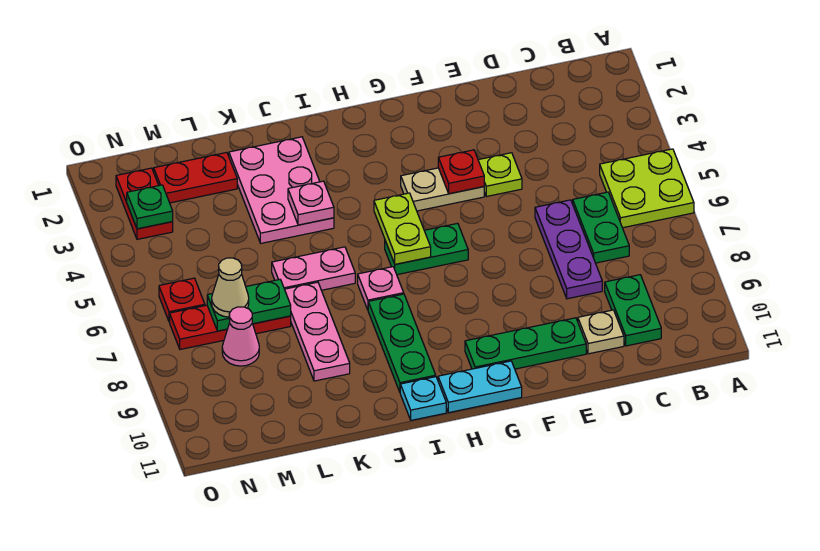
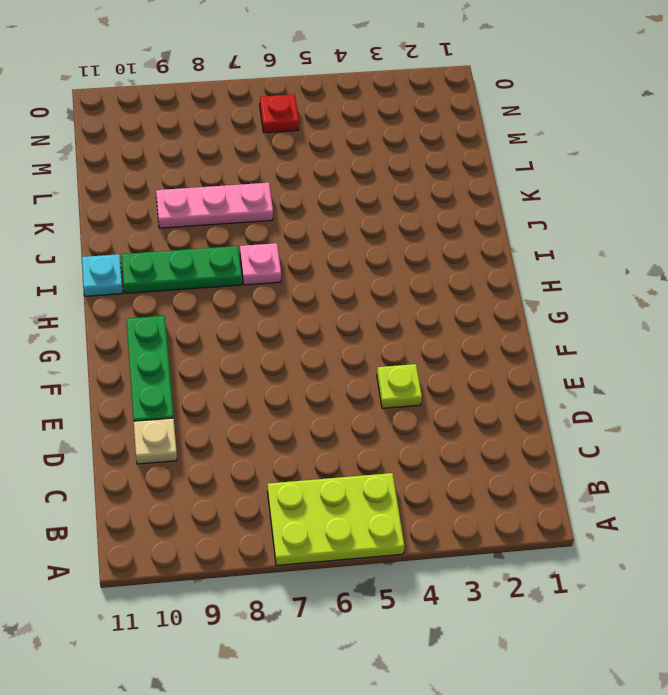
lime plate A5:B7 level 1 -> lime plate A5:B6 level 1
none -> green plate C6:C7 level 1
none -> green plate C9:C10 level 1
none -> purple plate D6:D8 level 1

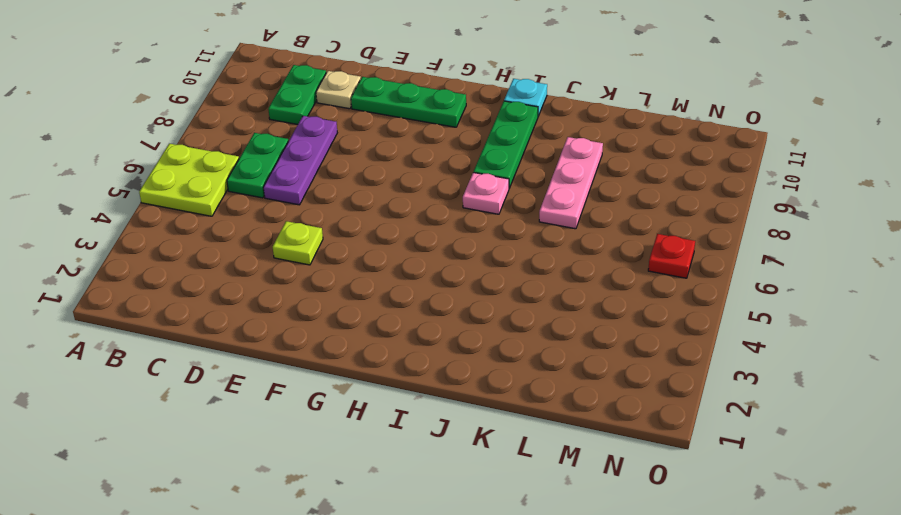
none -> tan plate F4:G4 level 1
none -> green plate G6:H6 level 1
none -> cyan plate G11:H11 level 1

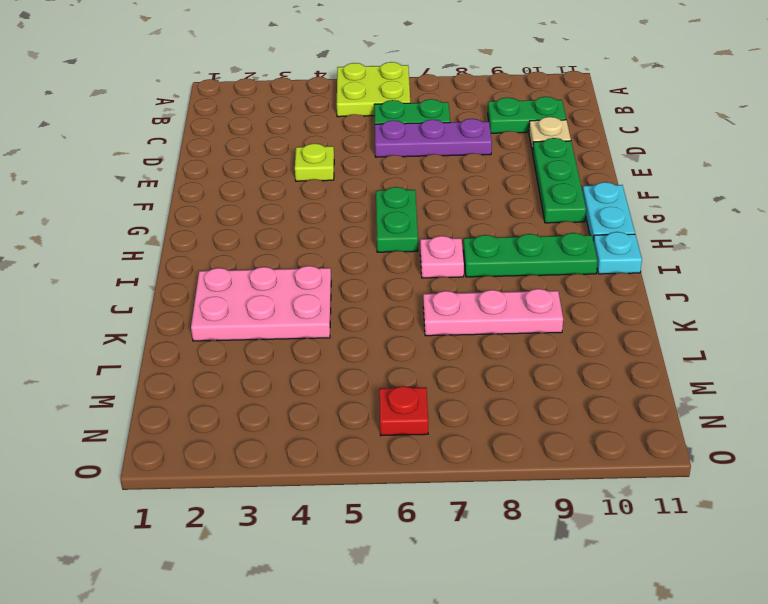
none -> tan plate F4:G4 level 1
none -> pink plate J6:K6 level 1
none -> red plate L2:M2 level 1

